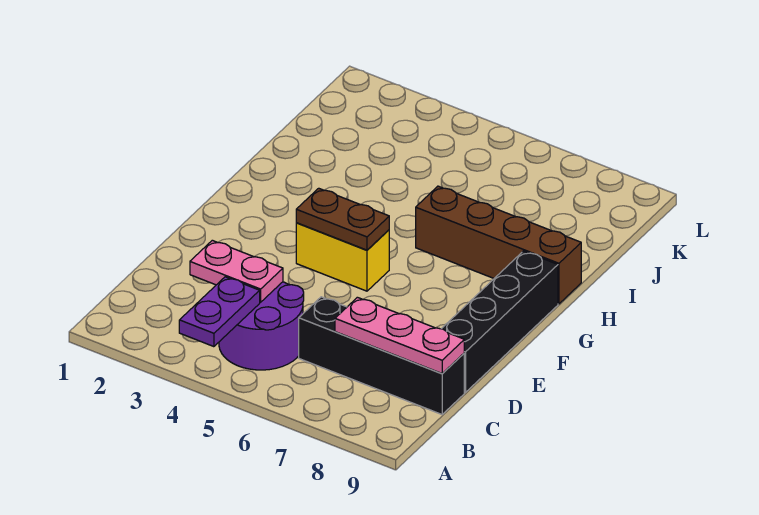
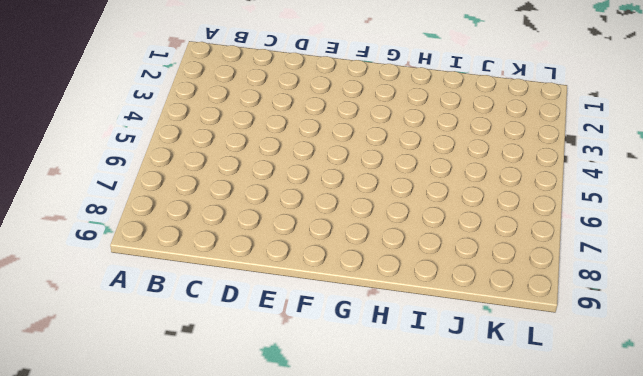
none -> purple round brick B4:C5 level 1
none -> black brick C6:C9 level 1

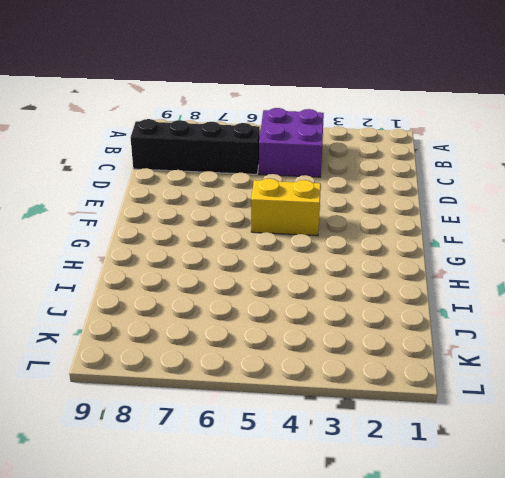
purple brick B4:C5 level 1 -> purple round brick B4:C5 level 1
none -> black brick D9:G9 level 1
none -> brown brick H6:H9 level 1

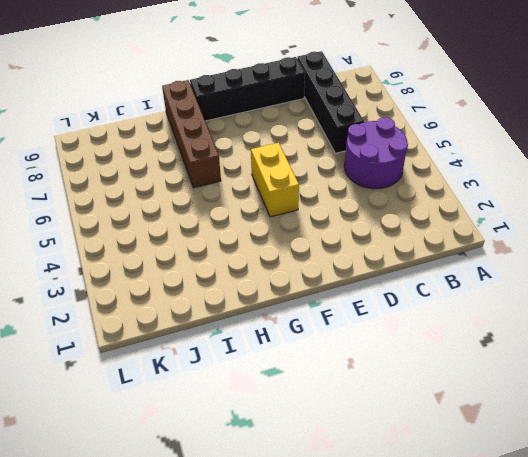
none -> purple plate A4:B4 level 2
none -> pink plate C3:C4 level 2

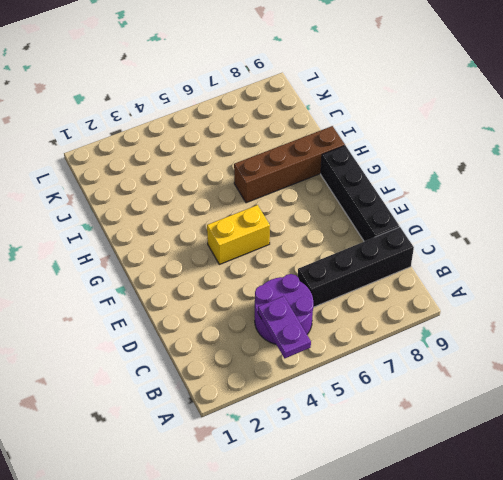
none -> pink plate C3:C4 level 2
none -> pink plate C7:C9 level 2

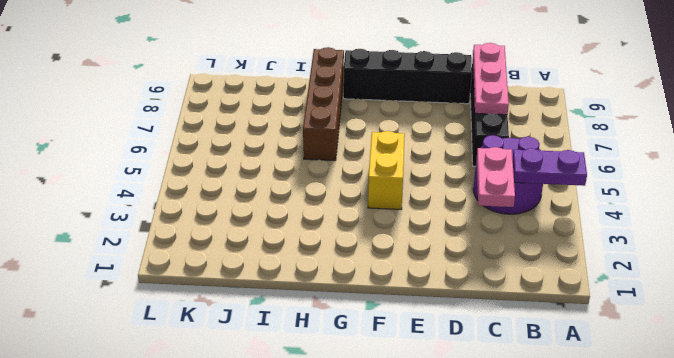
none -> brown plate F4:F5 level 2

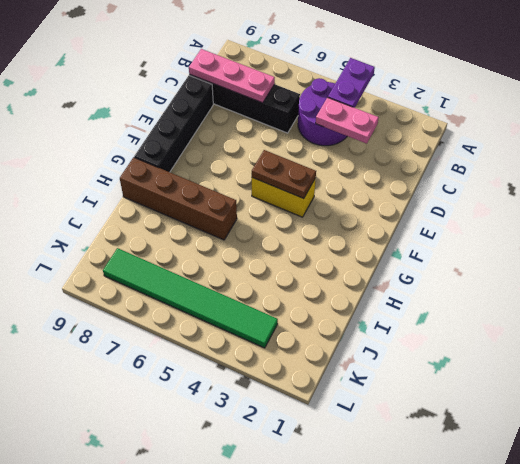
green tile K3:K8 level 1 -> none

